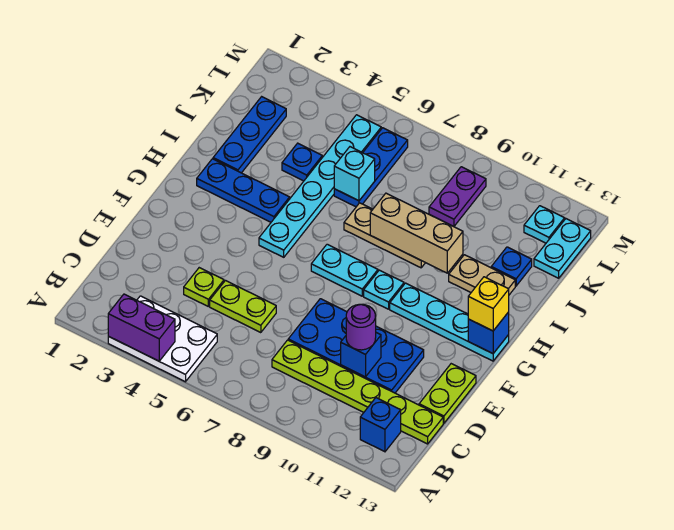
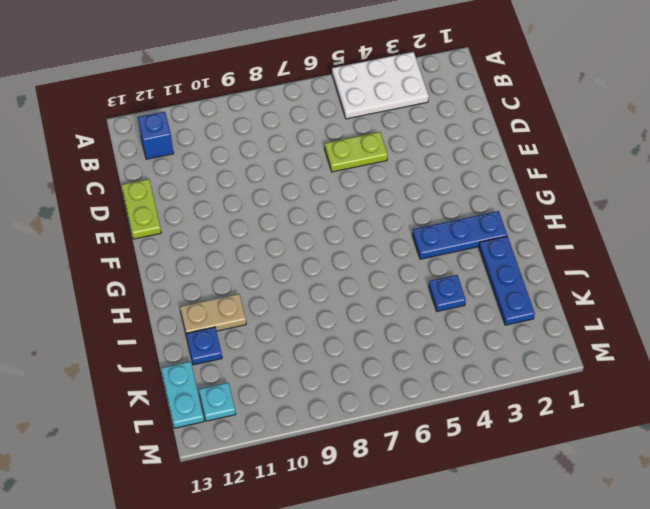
none -> lime plate C8:C13 level 1
none -> lime plate D4 level 1
none -> blue plate D8:E11 level 1

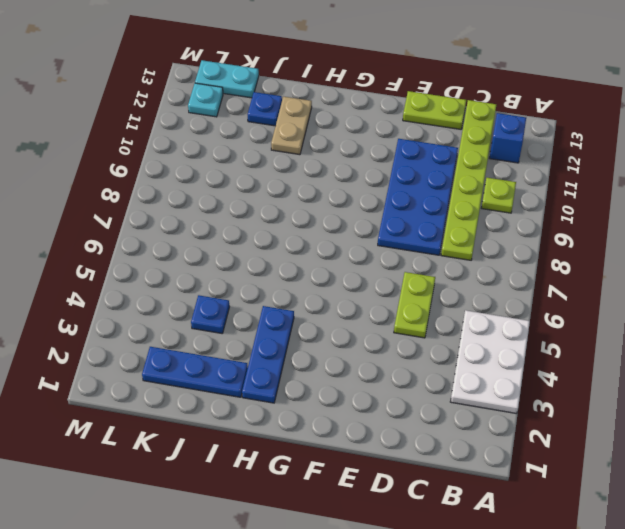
lime plate B10 level 1 -> lime plate D4 level 1
none -> cyan plate G5:L5 level 1
none -> cyan plate G7:G8 level 1
none -> cyan plate G9 level 1

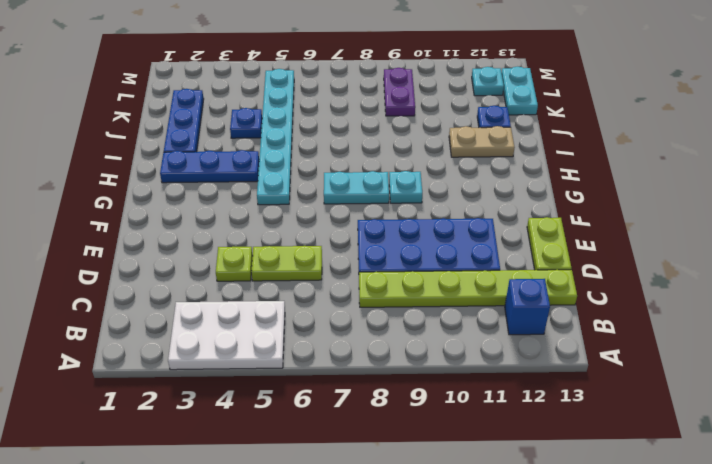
none -> cyan plate G10:G13 level 1
none -> tan plate I7:I9 level 1
none -> blue plate J6:L6 level 1

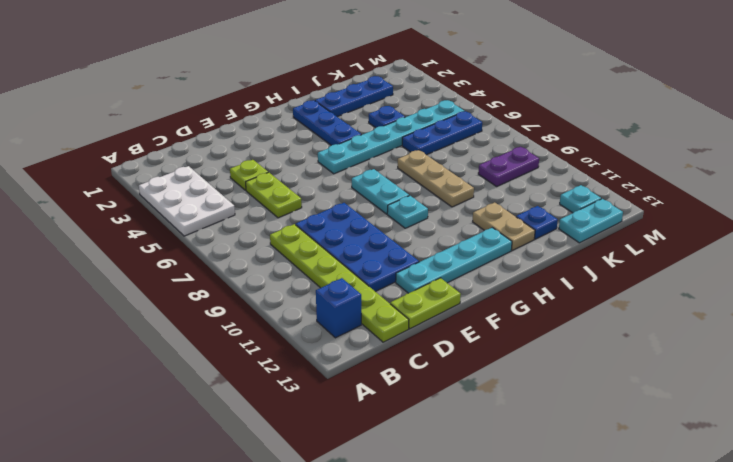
cyan plate E12:H12 level 1 -> cyan plate G10:G13 level 1
none -> purple brick A3:A4 level 2
none -> blue brick D10 level 2
none -> blue brick G13 level 2

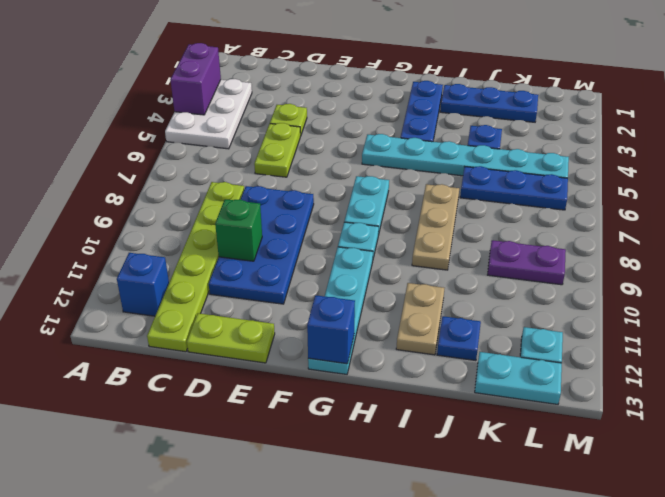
green brick D10 level 2 -> blue brick D10 level 2
none -> tan brick I8:I10 level 2
none -> cyan brick J6 level 2
none -> purple round brick D10 level 3

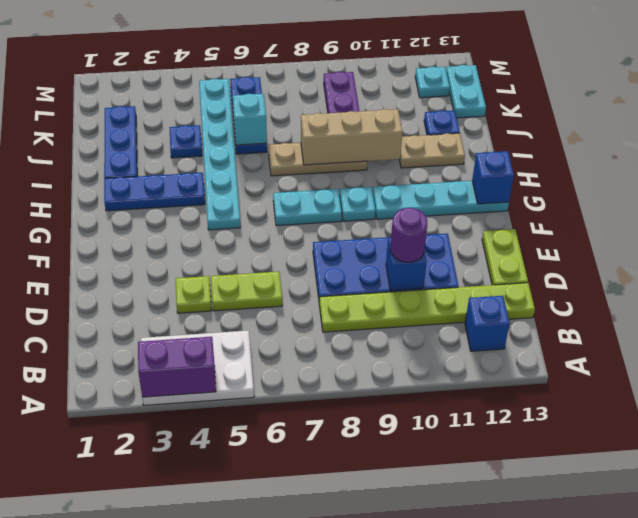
none -> yellow brick G13 level 3

